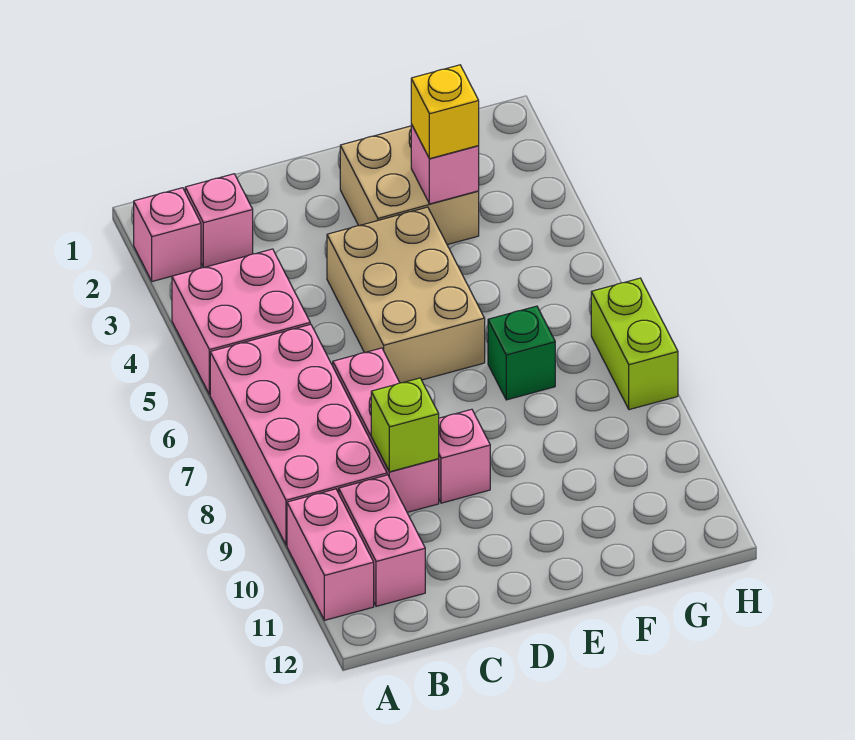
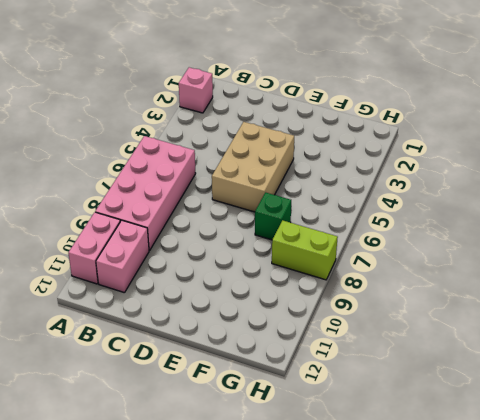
lime brick G8:H8 level 1 -> lime brick H7:H8 level 1
none -> pink brick A4:B5 level 1
none -> pink brick B2 level 1
none -> pink brick C7:C9 level 1

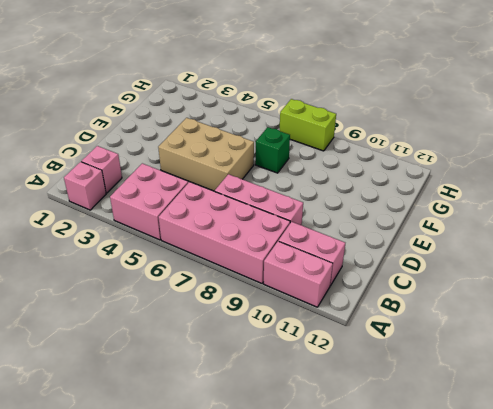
none -> pink brick D9 level 1
none -> tan brick E2:F3 level 1
none -> lime brick C9 level 2

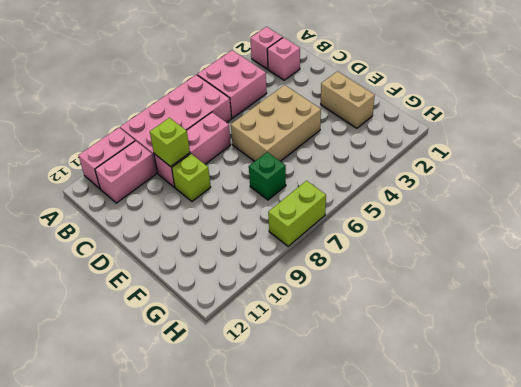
lime brick D9 level 1 -> pink brick D9 level 1
tan brick E2:F2 level 1 -> tan brick E2:F3 level 1
none -> pink brick F3 level 2
none -> yellow brick F3 level 3

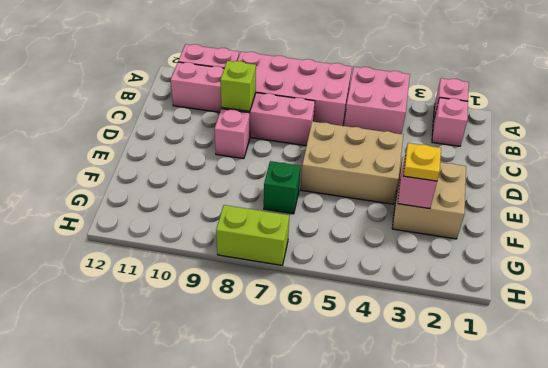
yellow plate F3 level 3 -> yellow brick F3 level 3

